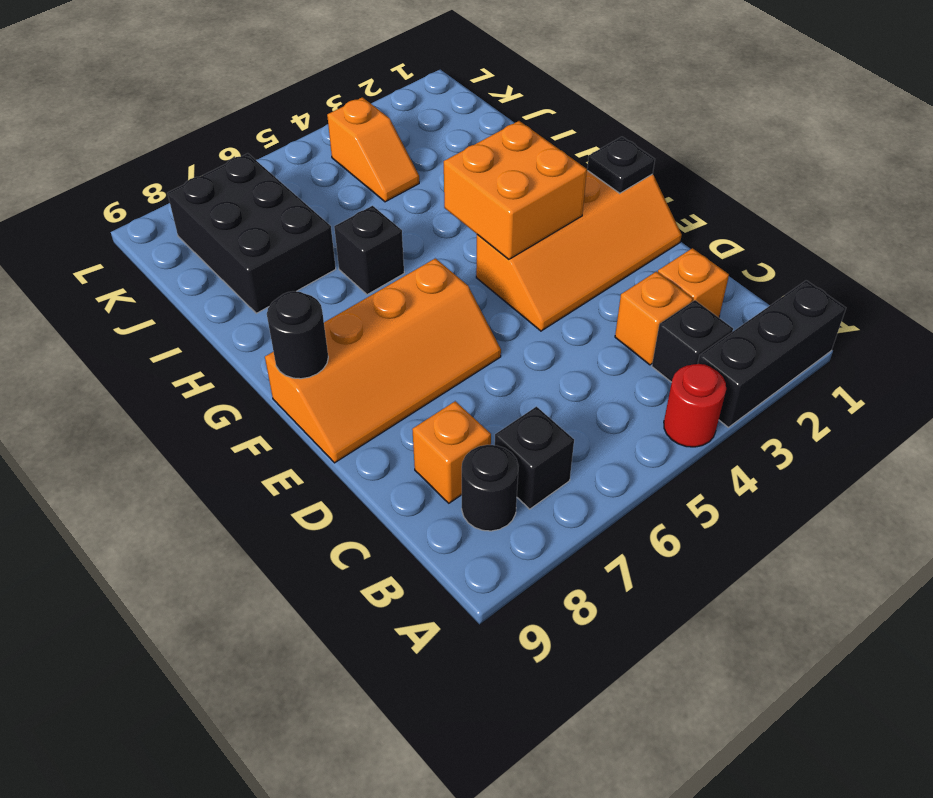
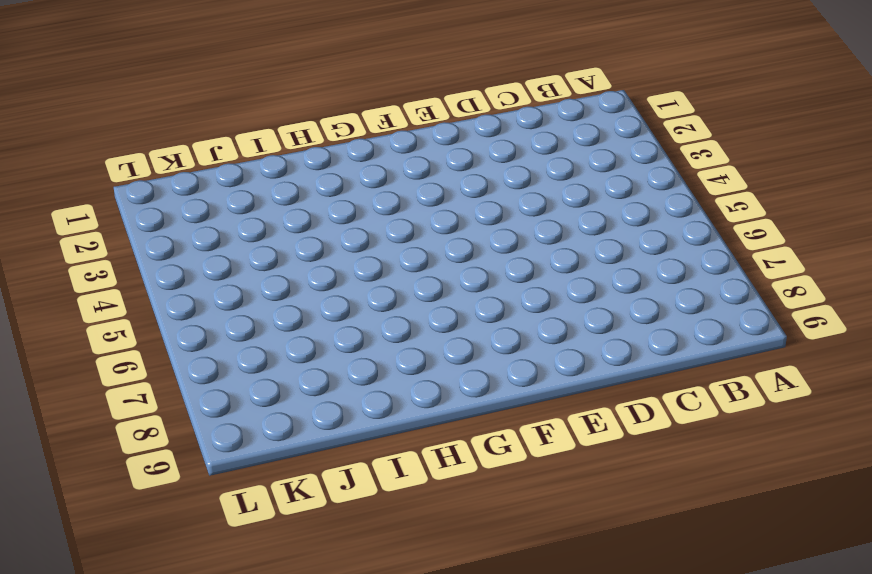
none -> black brick A1:A3 level 1
none -> red round brick A4 level 1
none -> black brick B3 level 1

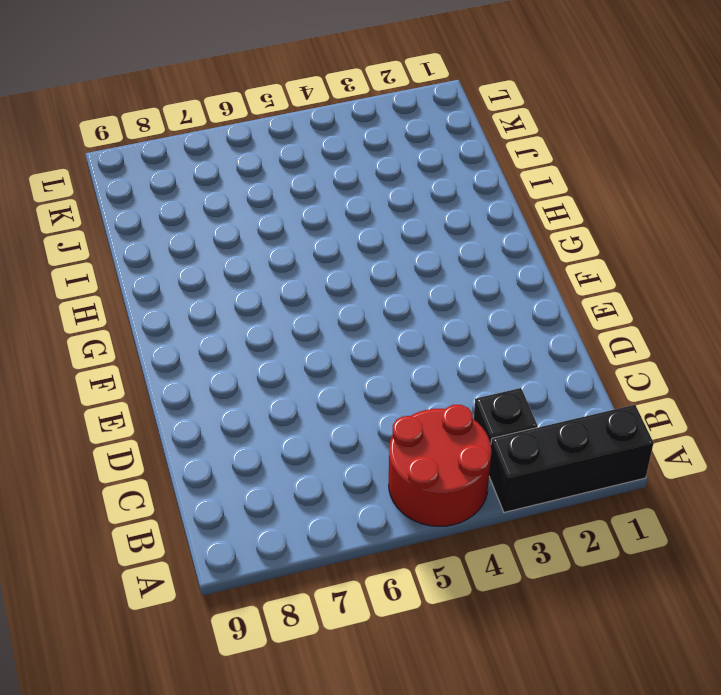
red round brick A4:B5 level 1 -> red round brick A4 level 1
none -> black brick B7 level 1
none -> black round brick B8 level 1
none -> orange brick C2 level 1

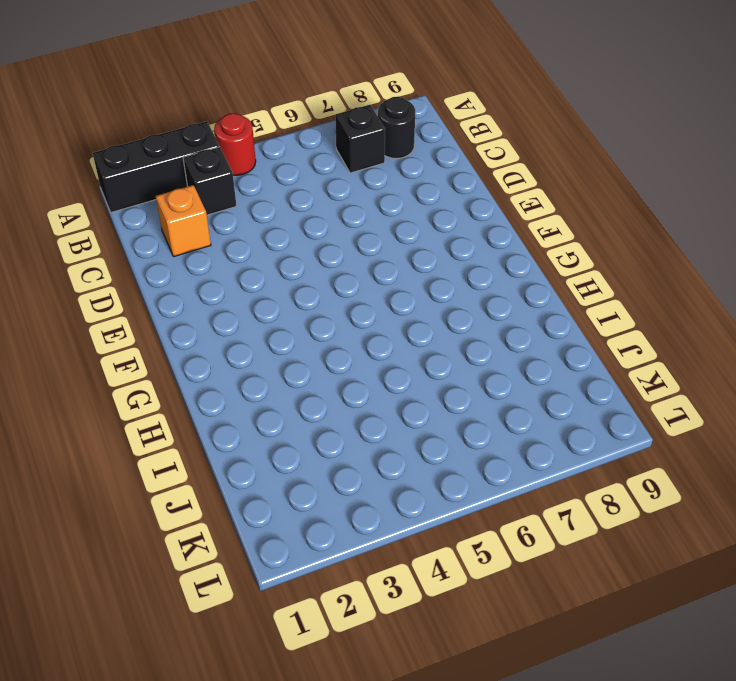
none -> orange brick C3 level 1
none -> orange brick C8 level 1
none -> orange slope E1:F4 level 1 top F

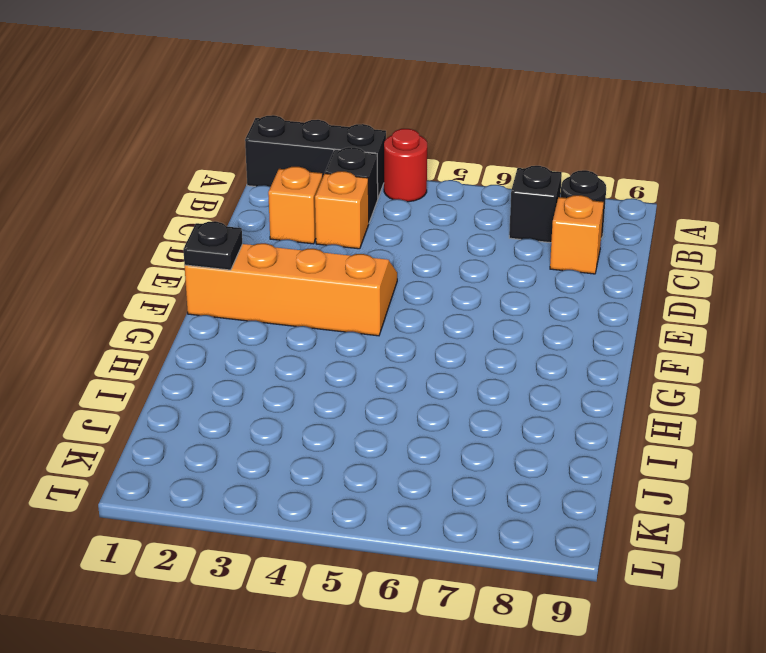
none -> orange slope E6:F9 level 1 top F
none -> black brick H6 level 1
none -> black brick I7:K8 level 1

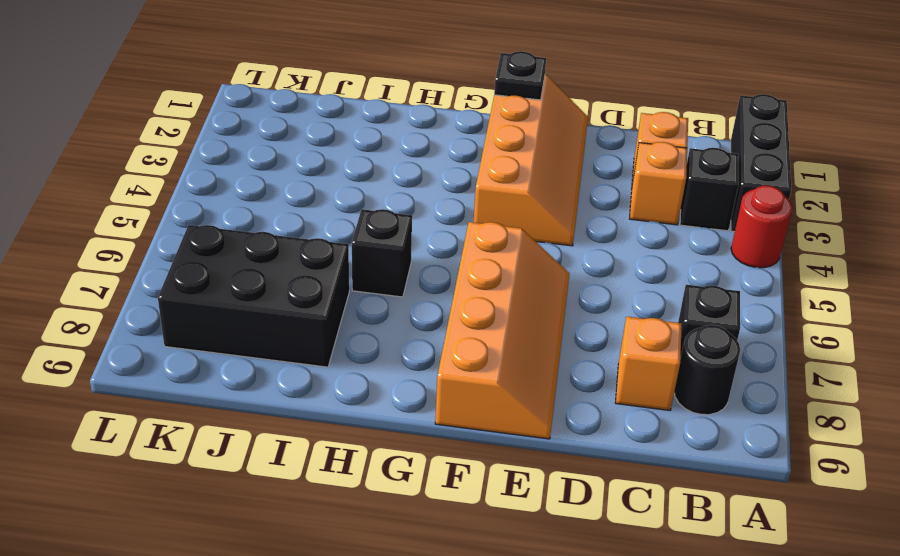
none -> orange slope J4:K4 level 1 top K
none -> orange brick F3:G4 level 2
none -> black round brick F9 level 2

